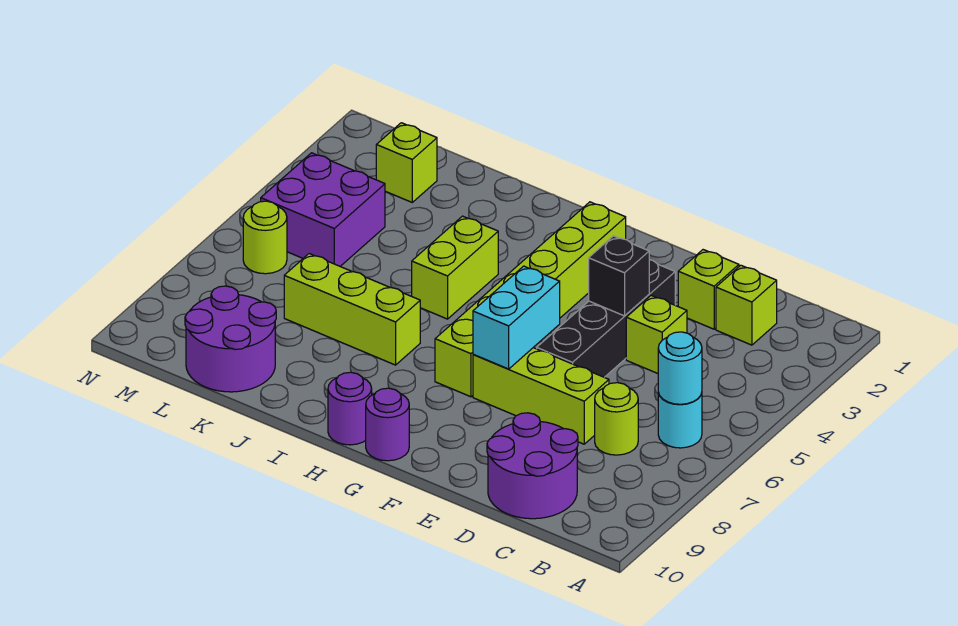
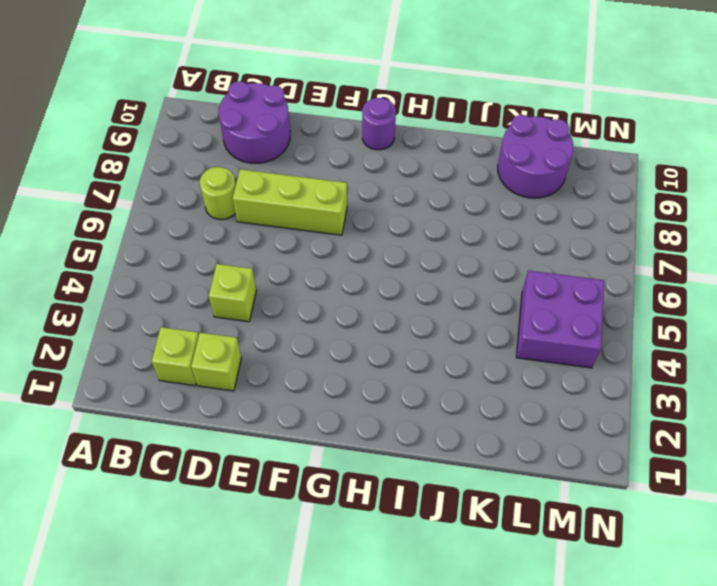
none -> cyan round brick B6 level 1
none -> black brick E3:E6 level 1
none -> lime brick G2:G7 level 1

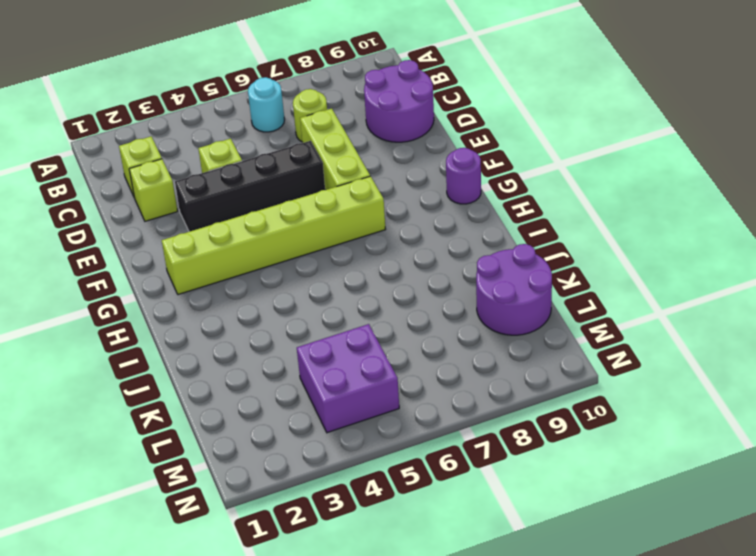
none -> purple round brick H10 level 1
none -> lime brick I4:I5 level 1
none -> lime brick I7:K7 level 1

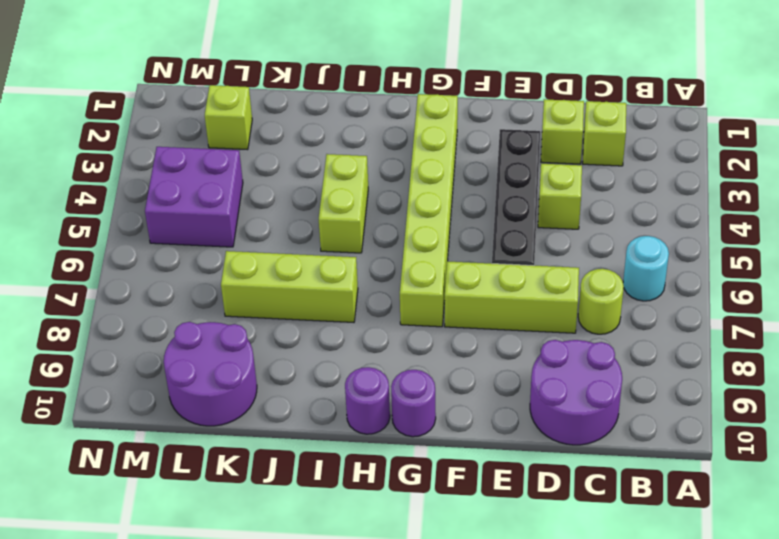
none -> lime round brick M6 level 1
none -> cyan round brick B6 level 2
none -> black brick E4 level 2

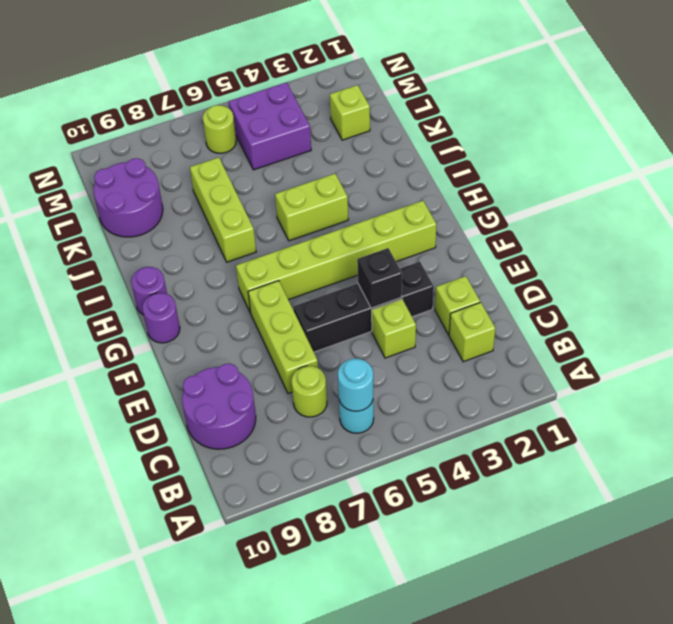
none -> cyan brick F6:F7 level 2

